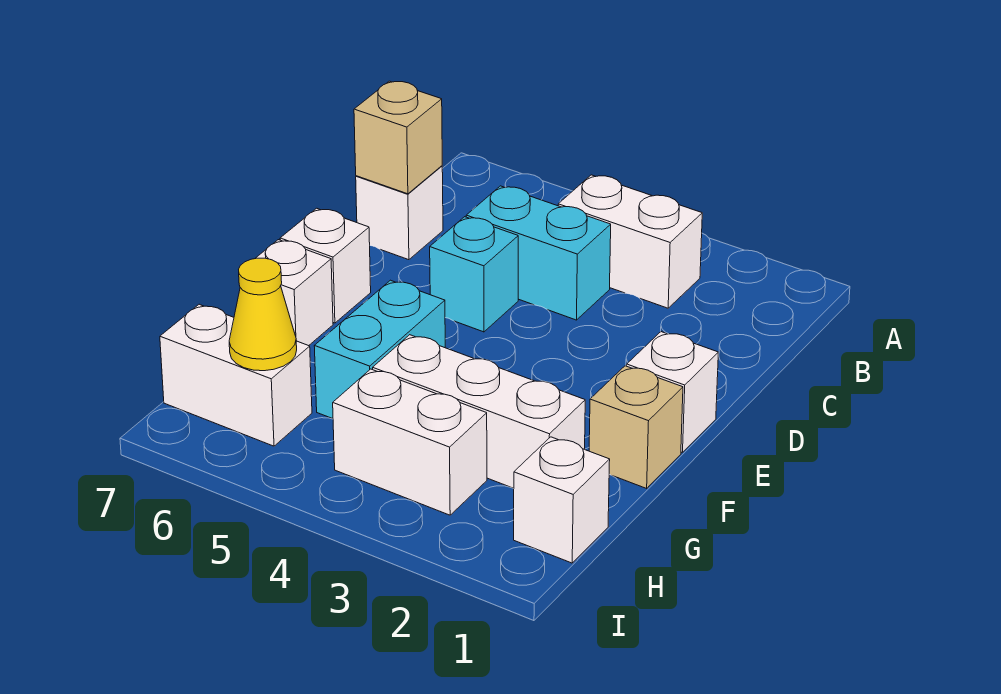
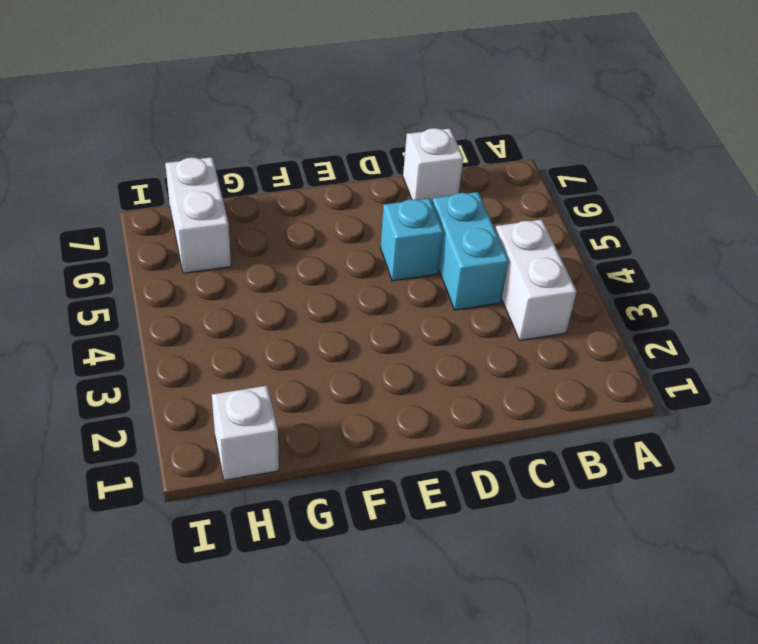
none -> white brick E1 level 1
none -> white brick E7 level 1
none -> tan brick F1 level 1

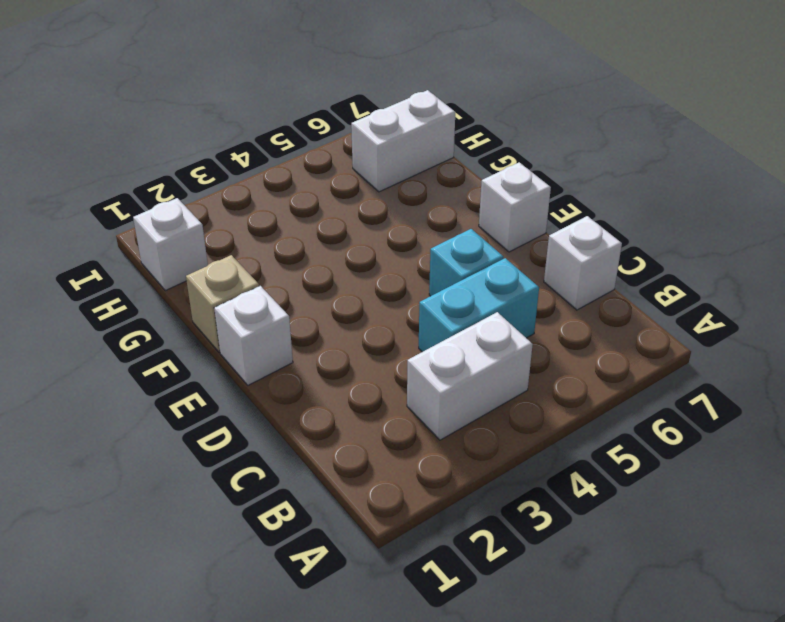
none -> cyan brick F5:G5 level 1
none -> white brick F7 level 1
none -> white brick G2:G4 level 1

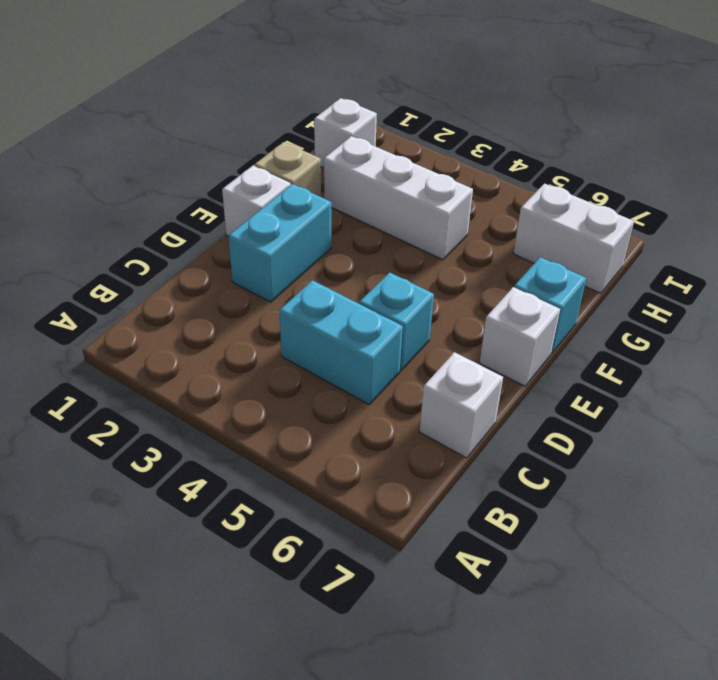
cyan brick D2:E2 level 1 -> cyan brick F5:G5 level 1
cyan brick F7 level 1 -> white brick F7 level 1
none -> white brick B3:B4 level 1
none -> white brick H3:H4 level 1
none -> tan brick C7 level 2

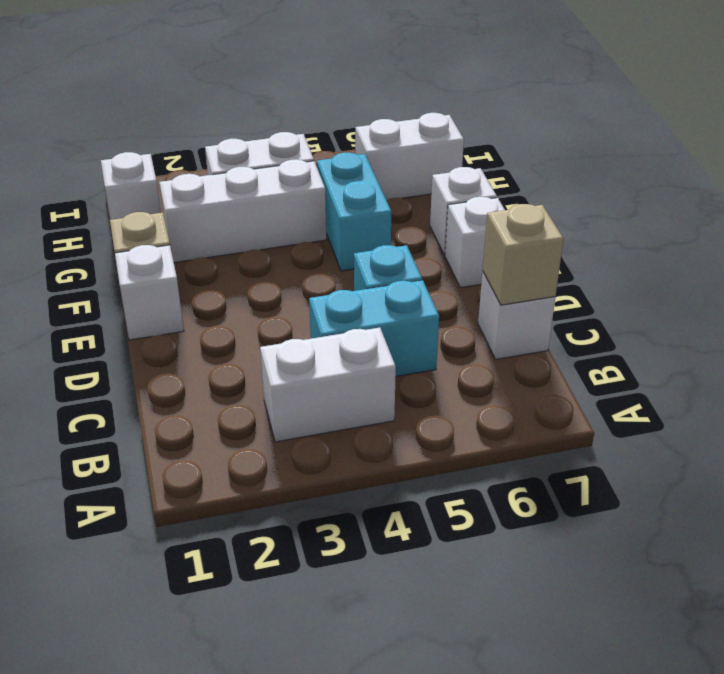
none -> yellow cone H6 level 2

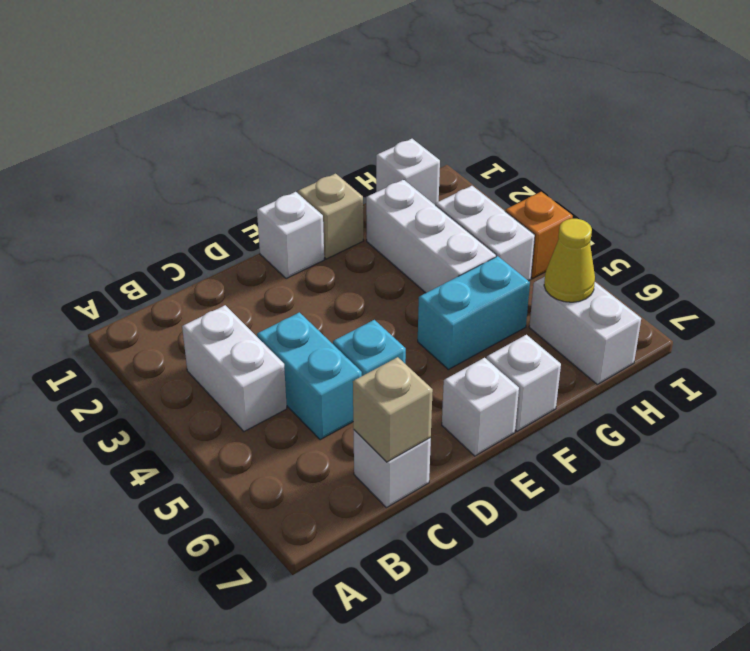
orange brick I4 level 1 -> none

